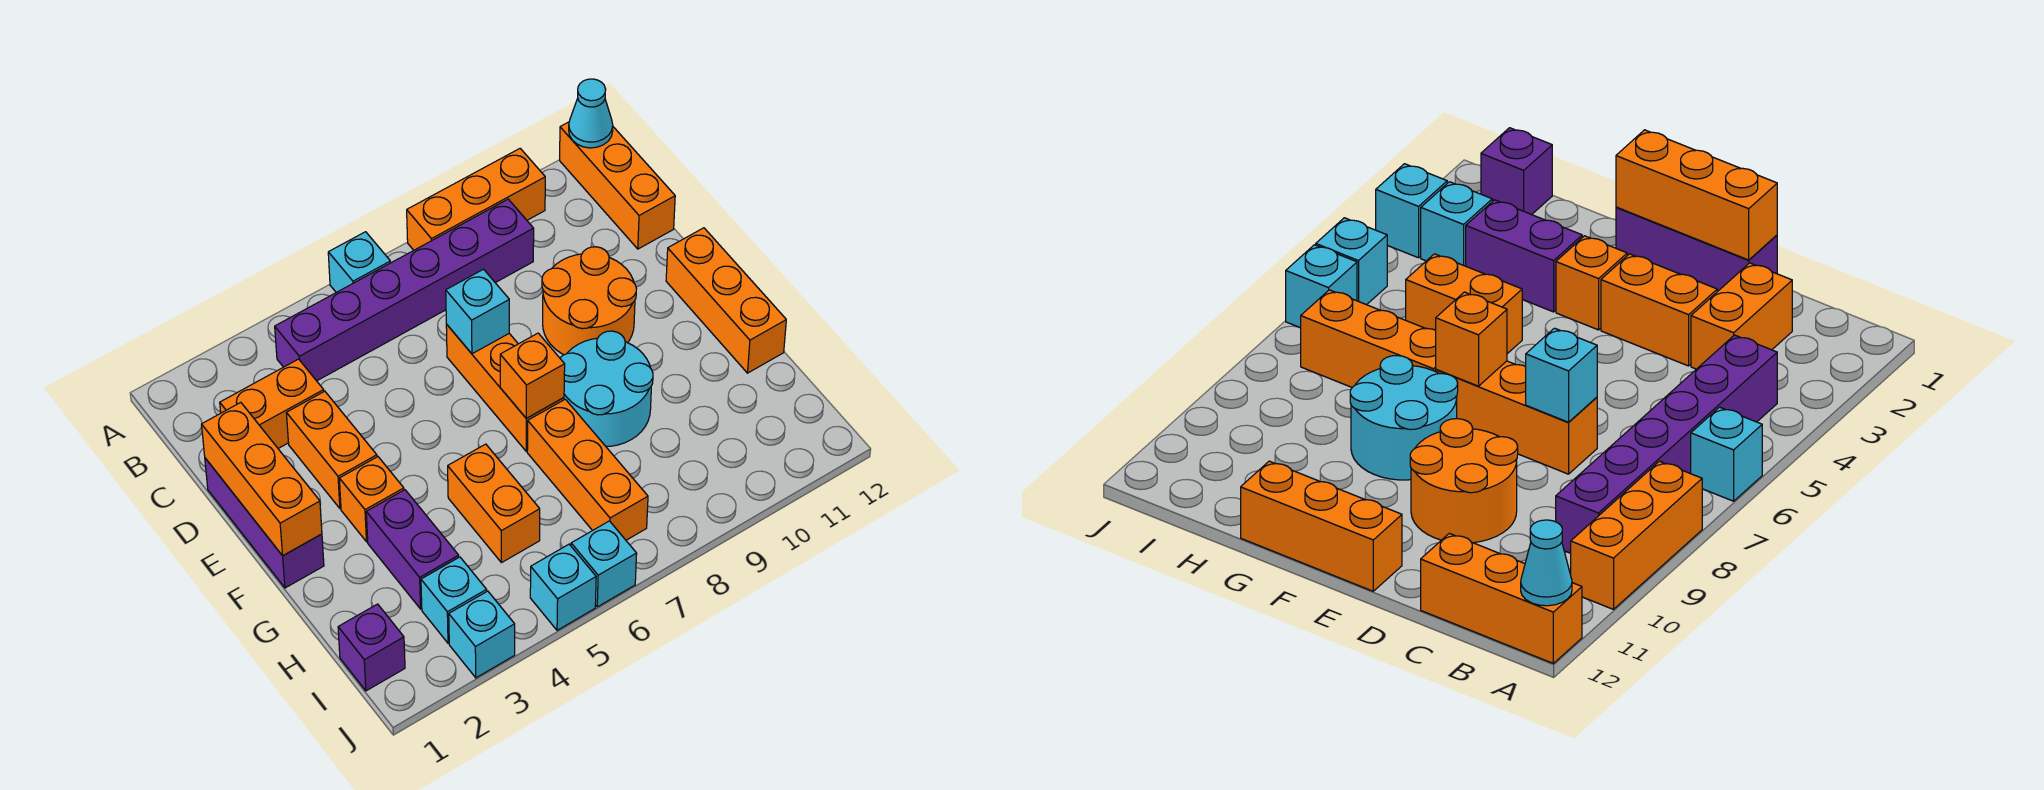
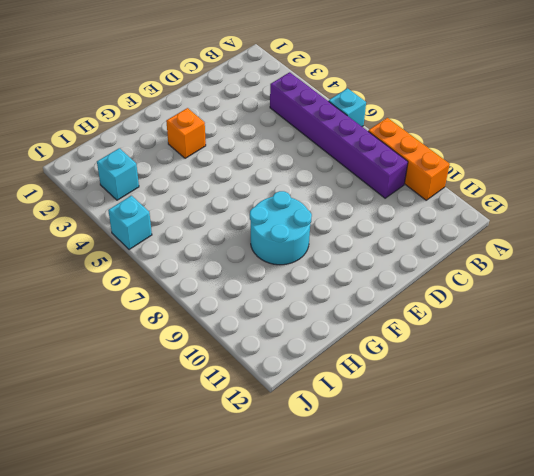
none -> orange brick A12:C12 level 1
none -> orange brick C2:C3 level 1
none -> purple brick D1:F1 level 1

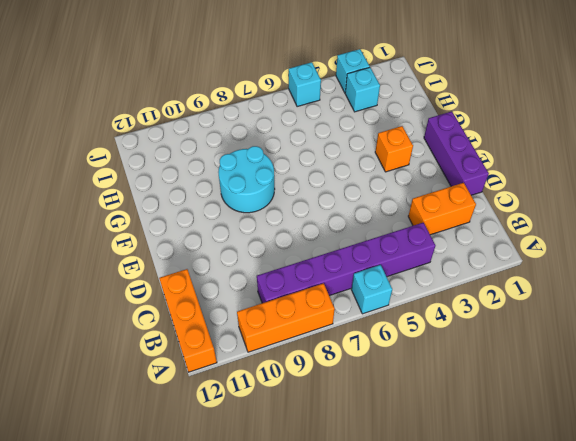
none -> orange brick D3:E3 level 1
none -> orange brick D7:F7 level 1
none -> orange round brick D9:E10 level 1

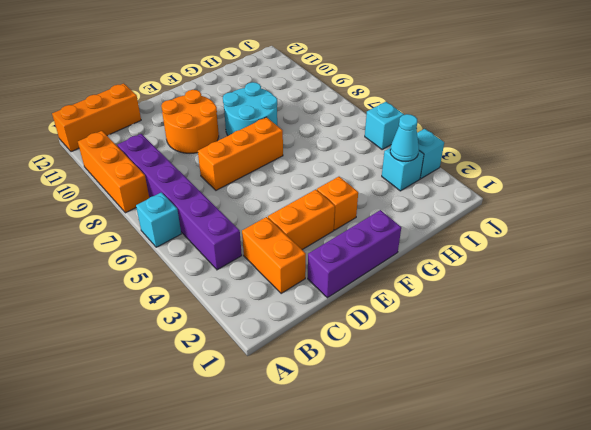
cyan cone I3 level 2 -> cyan cone A12 level 2
none -> orange brick E12:G12 level 1
none -> purple brick G3:H3 level 1
none -> orange brick G5:H5 level 1

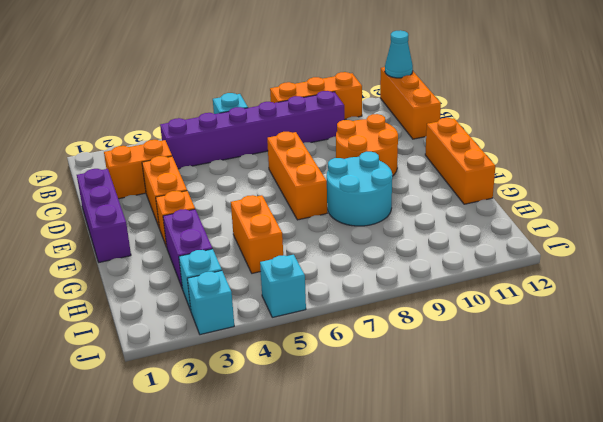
none -> orange brick G7:I7 level 1
none -> purple brick I1 level 1
none -> cyan brick J6 level 1

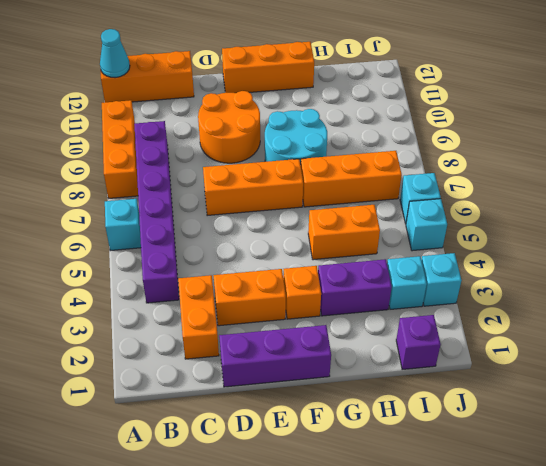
none -> orange brick D1:F1 level 2
none -> cyan brick D7 level 2
none -> orange brick F7 level 2

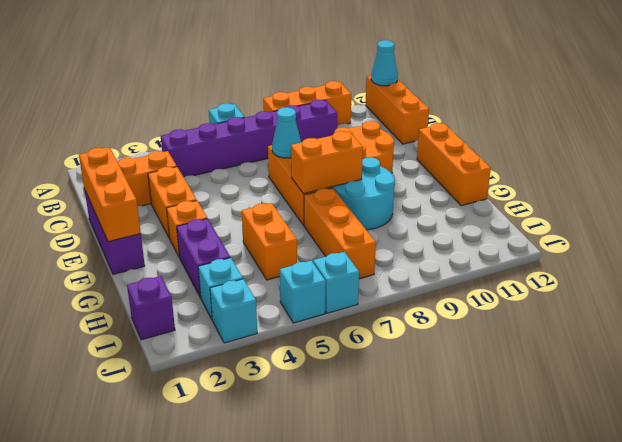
cyan cone D7 level 2 -> cyan brick D7 level 2
orange brick F7:F8 level 2 -> orange brick F7 level 2

